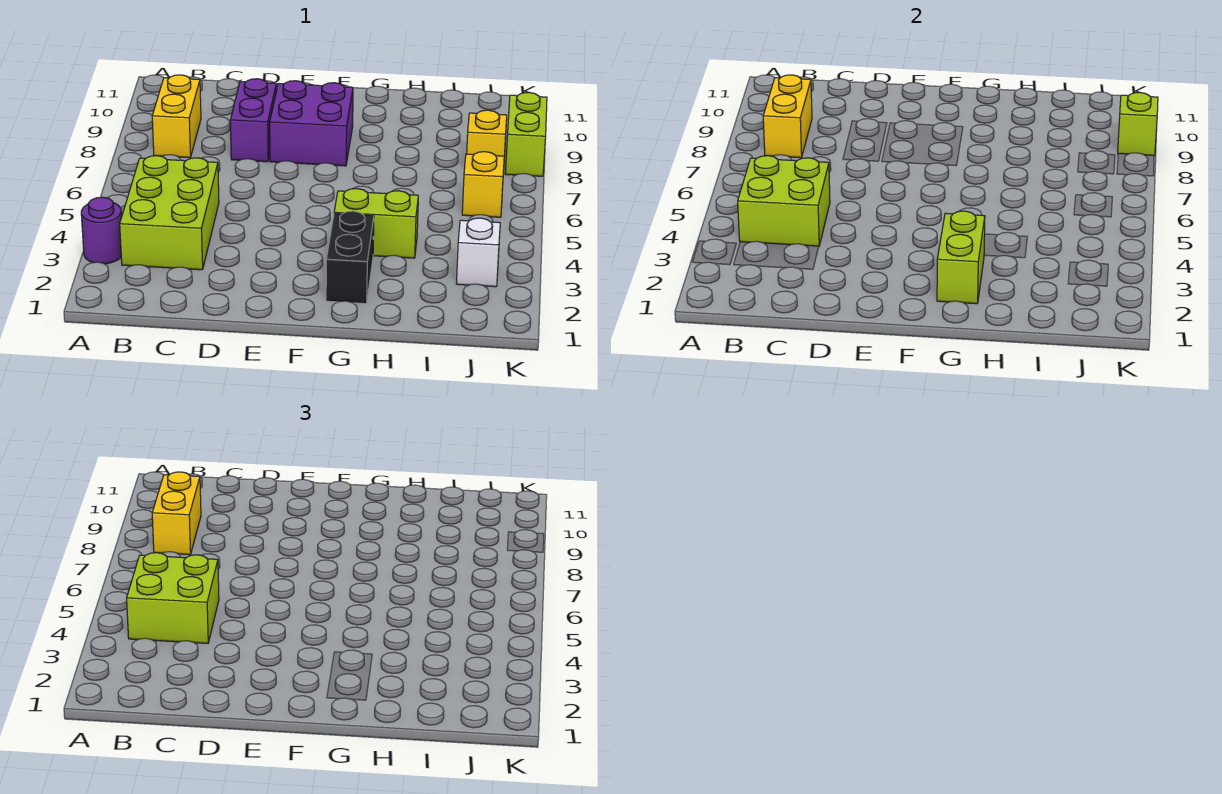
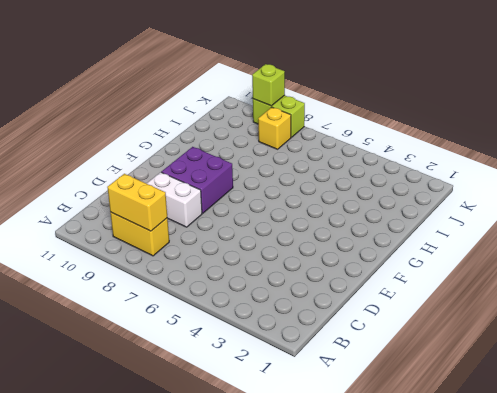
white brick D8:D9 level 1 -> purple brick D8:D9 level 1
none -> purple round brick A3 level 1
none -> lime brick B3:C5 level 1
none -> black brick G2:G3 level 1

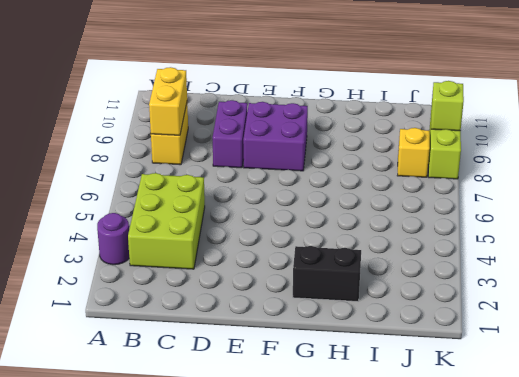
black brick G2:H2 level 1 -> black brick G2:G3 level 1
none -> lime brick G4:H4 level 1
none -> white brick J3 level 1
none -> yellow brick J6 level 1

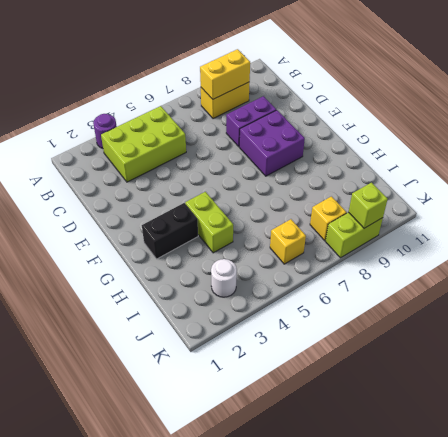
white round brick J3 level 1 -> white brick J3 level 1
none -> lime brick B4:C5 level 2
none -> lime brick G2:G3 level 2
none -> lime brick B4:C5 level 3

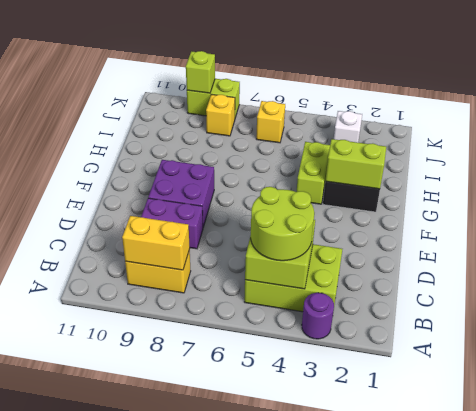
lime round brick B4:C5 level 3 -> lime brick B4:C5 level 3
none -> yellow brick B8:B9 level 3

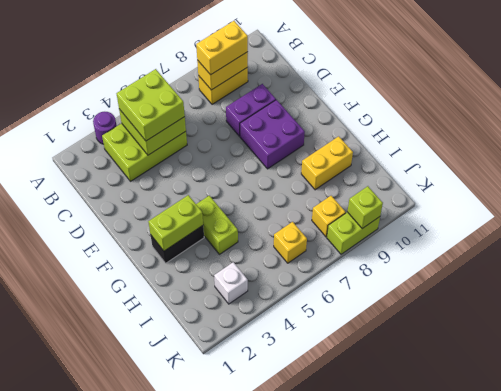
yellow brick H9:H10 level 1 -> none

